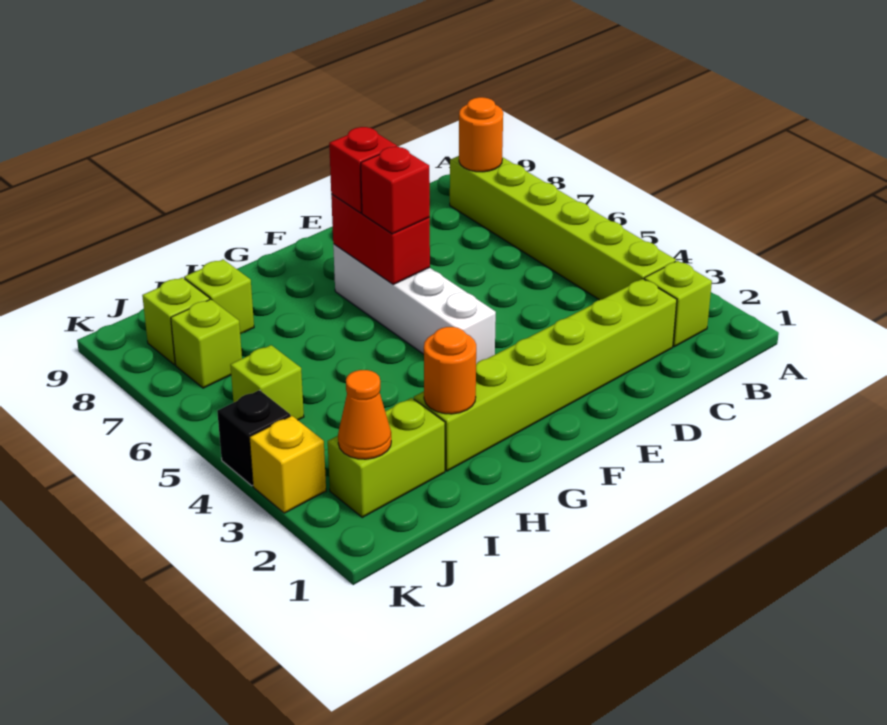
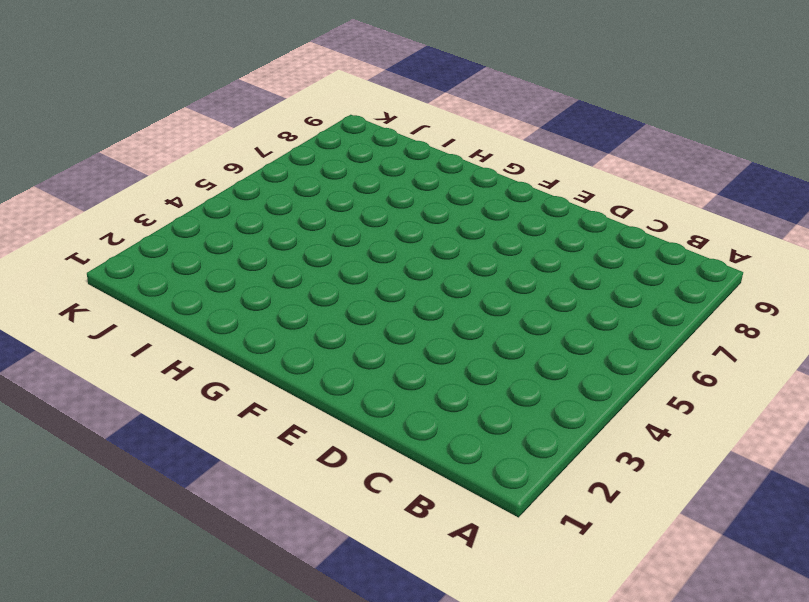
none -> lime brick B2 level 1
none -> lime brick B3:B8 level 1
none -> lime brick C2:H2 level 1

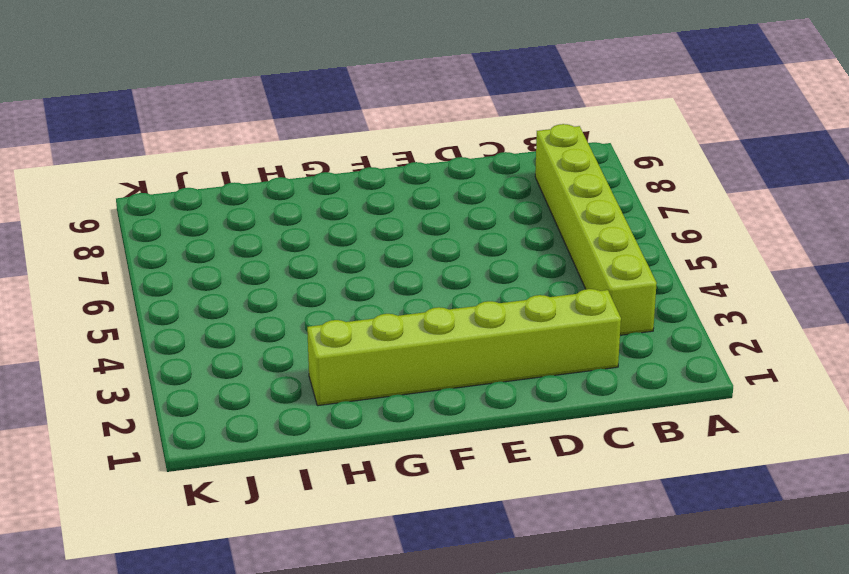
none -> lime brick B2 level 1
none -> white brick F4:F7 level 1
none -> lime brick I2:J2 level 1

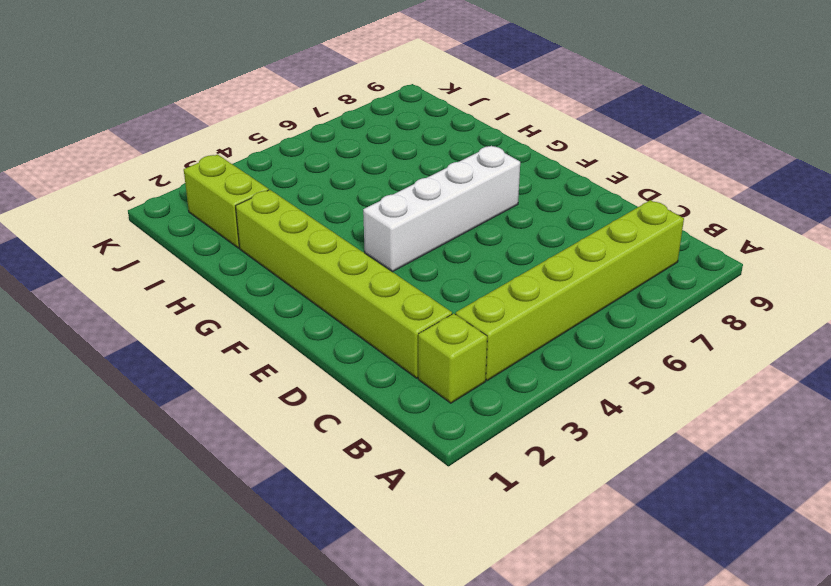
none -> lime brick I8 level 1
none -> lime brick J5 level 1
none -> lime brick J7 level 1

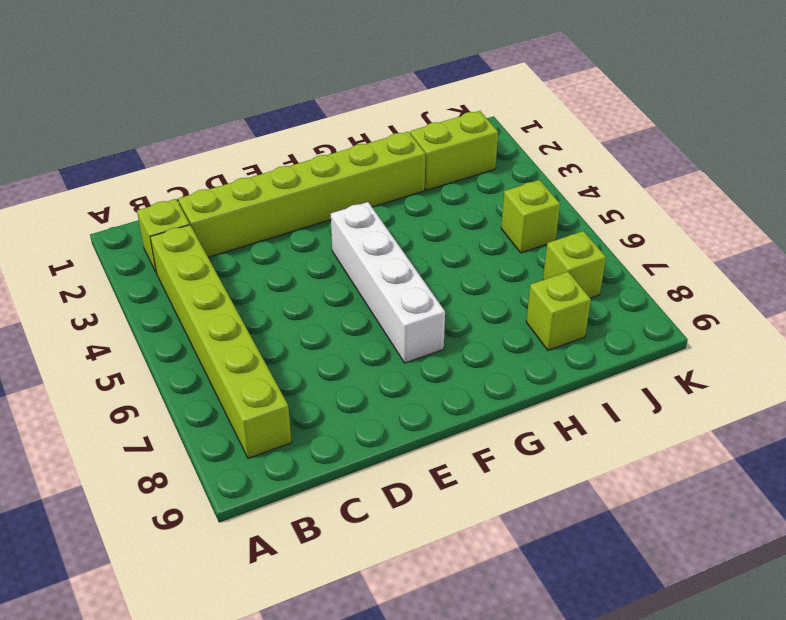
none -> lime brick J8 level 1
none -> yellow brick K3 level 1
none -> black brick K4 level 1

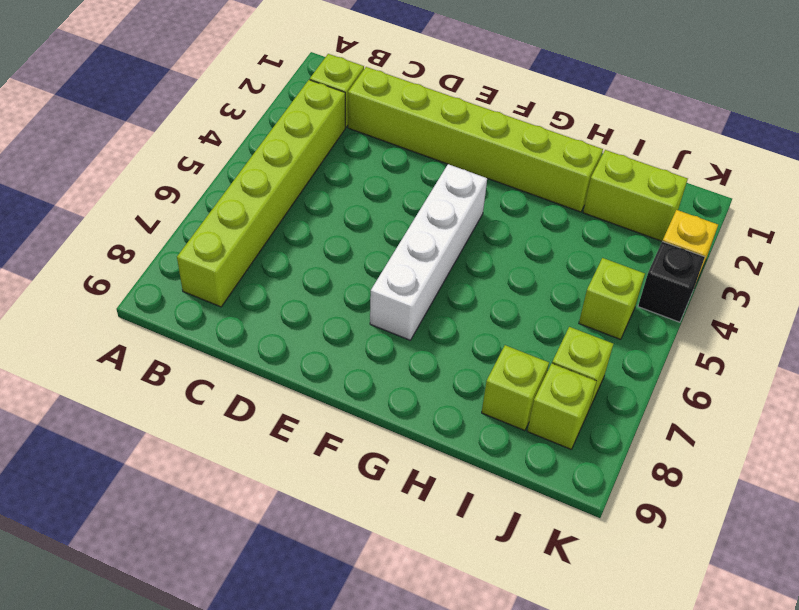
none -> orange round brick B8 level 2
none -> red brick F6:F7 level 2
none -> orange round brick H2 level 2

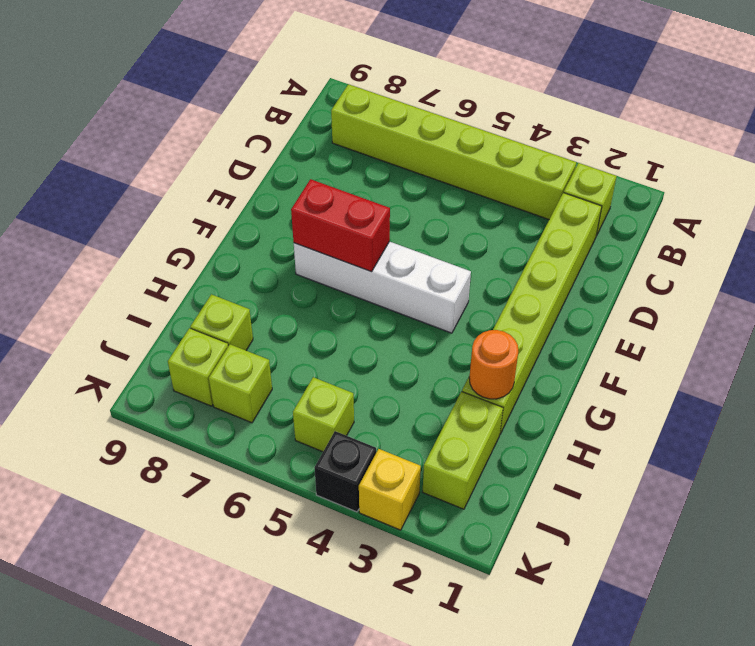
none -> orange round brick B8 level 2
none -> orange cone J2 level 2
none -> red brick F6 level 3

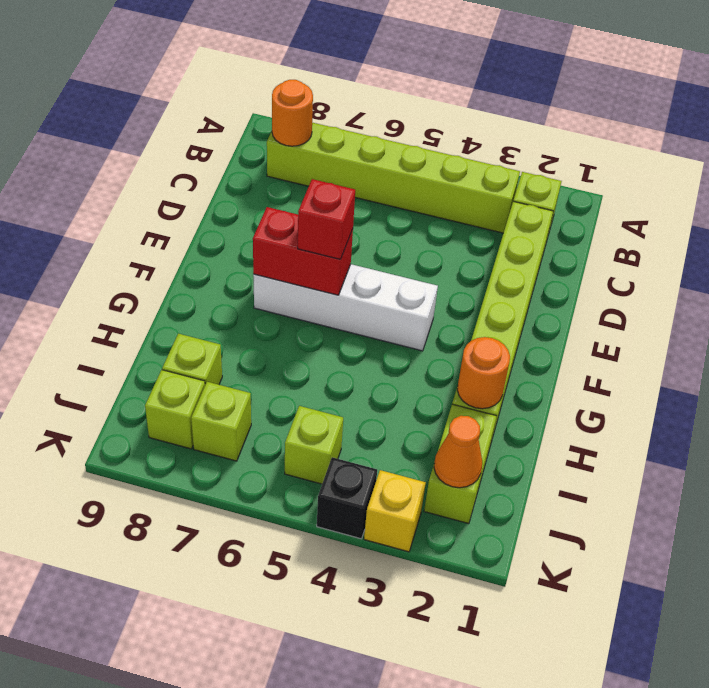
none -> red brick F7 level 3

